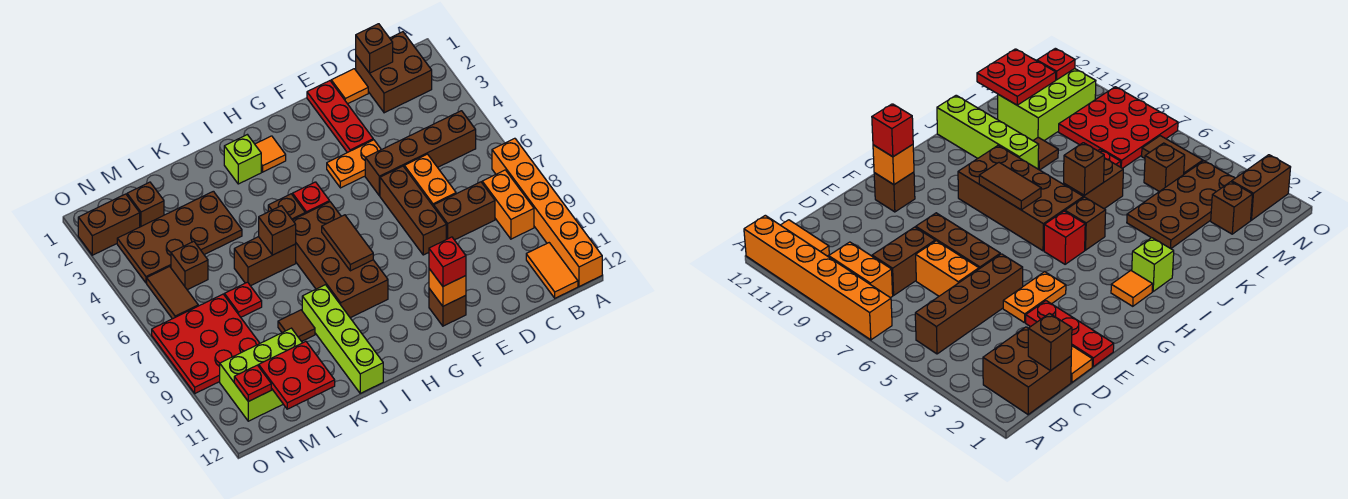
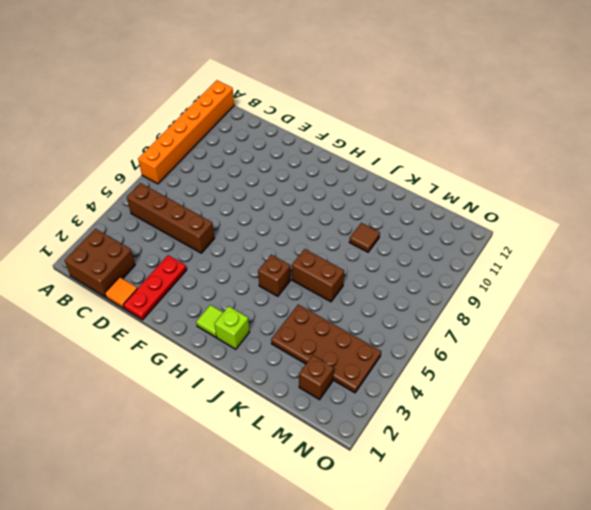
lime tile H2 level 1 -> orange tile H2 level 1
none -> orange brick B8:B9 level 1
none -> orange tile B11:B12 level 1
none -> brown brick C8:D8 level 1
none -> orange brick D6:D7 level 1

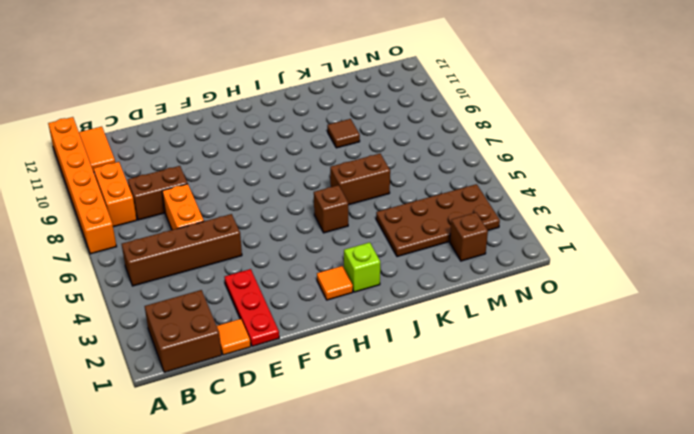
none -> orange plate E4:F4 level 1
none -> brown brick E6:E8 level 1
none -> brown brick F11 level 1
none -> red brick H5 level 1

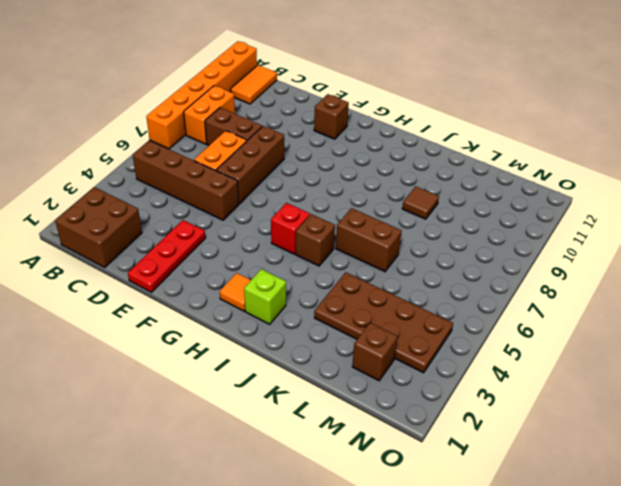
none -> orange tile D1 level 1
none -> orange plate E4:F4 level 1
none -> brown brick H6:I9 level 1
none -> lime brick J9:J12 level 1

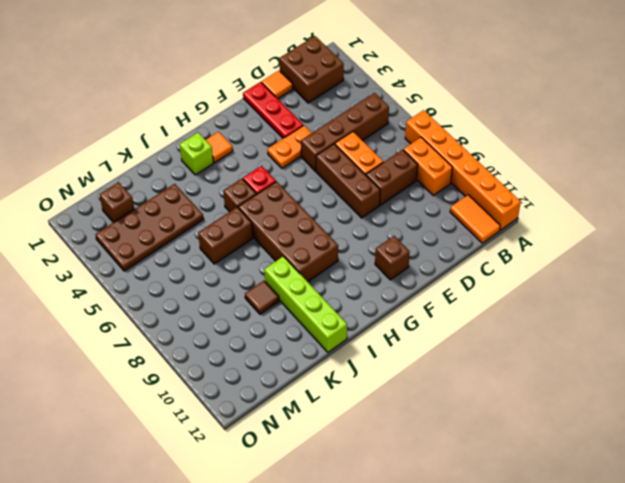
none -> red plate L7 level 1
none -> lime brick L10:N11 level 1
none -> brown brick M5 level 1
none -> red plate M7:O9 level 1

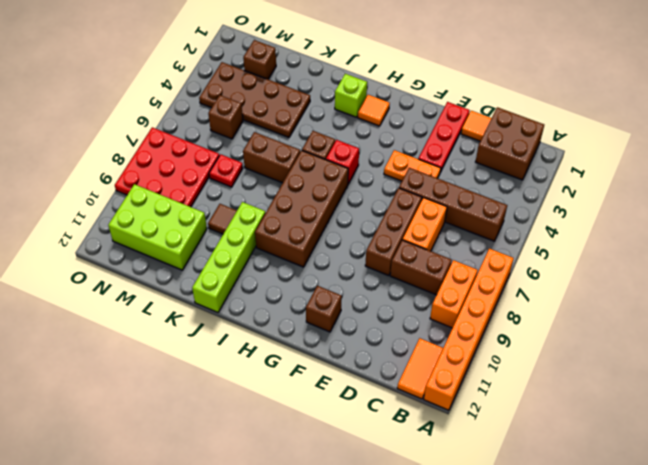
none -> brown brick N2:O2 level 1
none -> brown tile N5:N6 level 1
none -> brown brick C1 level 2
none -> orange brick F11 level 2

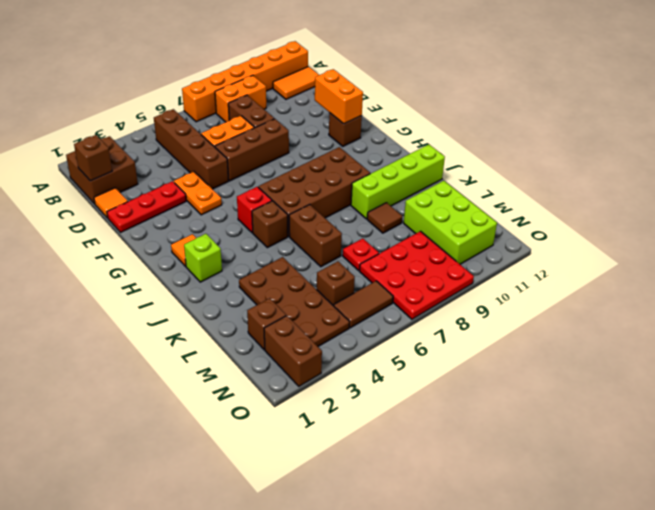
orange brick E11:F11 level 2 -> orange brick F11 level 2
none -> brown tile H7:H8 level 2
none -> brown brick J6 level 2
none -> red plate L11:M12 level 2
none -> red plate N11 level 2

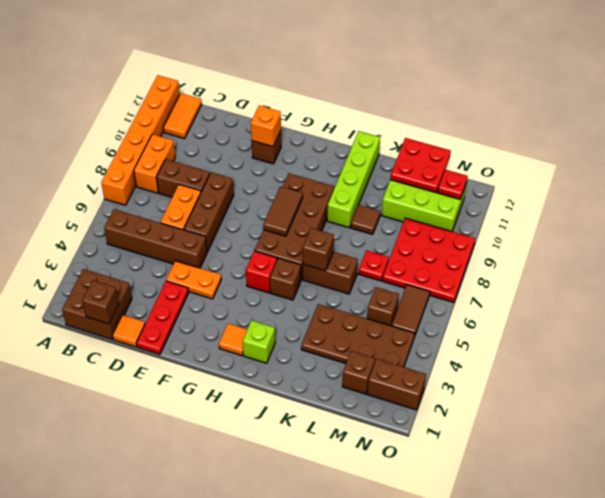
none -> red brick F11 level 3

